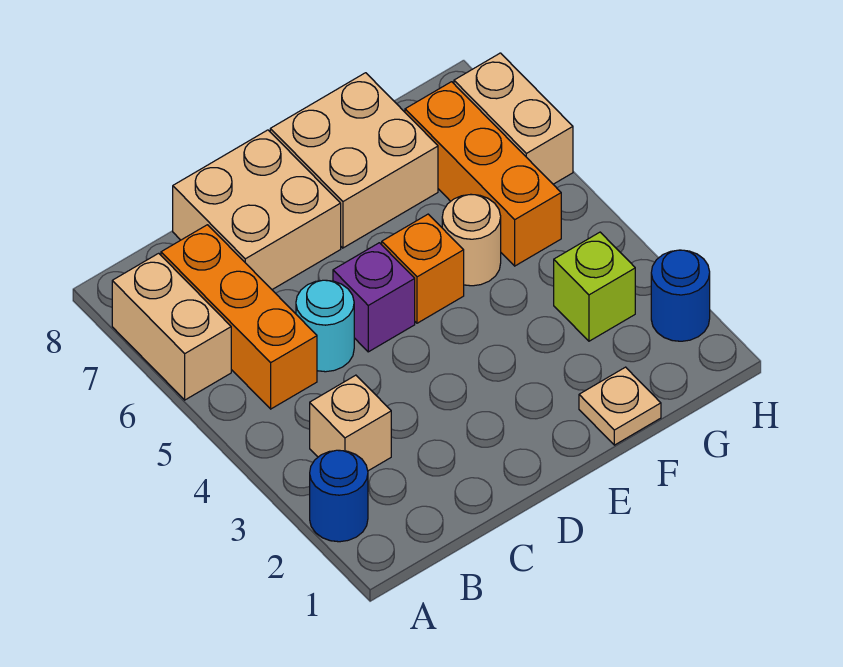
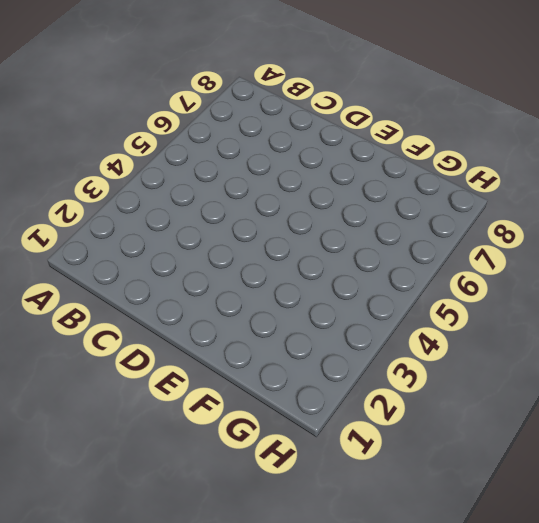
none -> blue round brick A2 level 1
none -> tan brick A6:A7 level 1
none -> tan brick B3 level 1

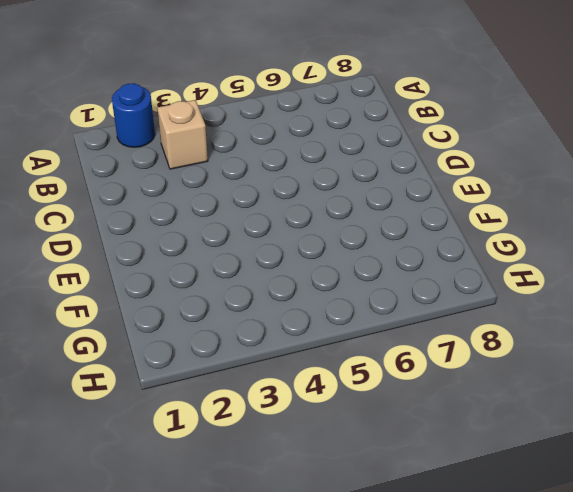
none -> tan brick A6:A7 level 1
none -> orange brick B5:B7 level 1
none -> cyan round brick C5 level 1

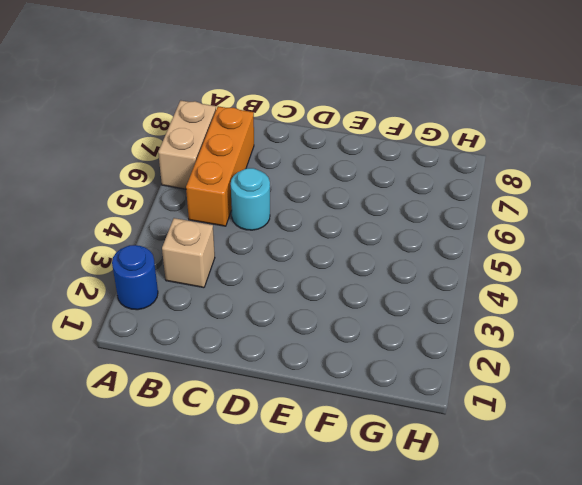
none -> tan brick C7:D8 level 1
none -> purple brick D5 level 1
none -> orange brick E5 level 1

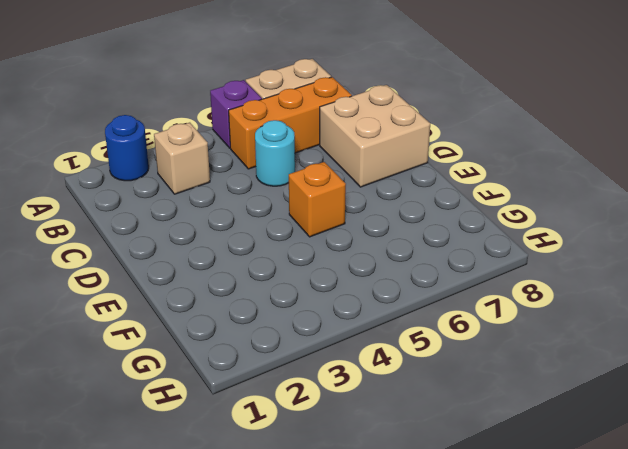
purple brick A5 level 1 -> purple brick D5 level 1
none -> tan brick E7:F8 level 1
none -> tan plate F1 level 1
none -> tan round brick F5 level 1

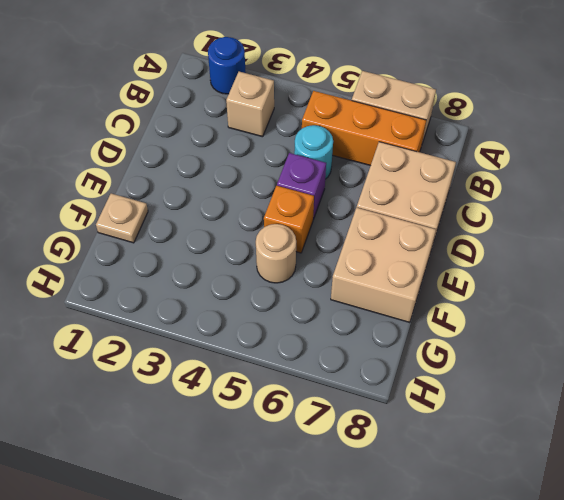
none -> lime brick G3 level 1
none -> orange brick G5:G7 level 1
none -> blue round brick H2 level 1

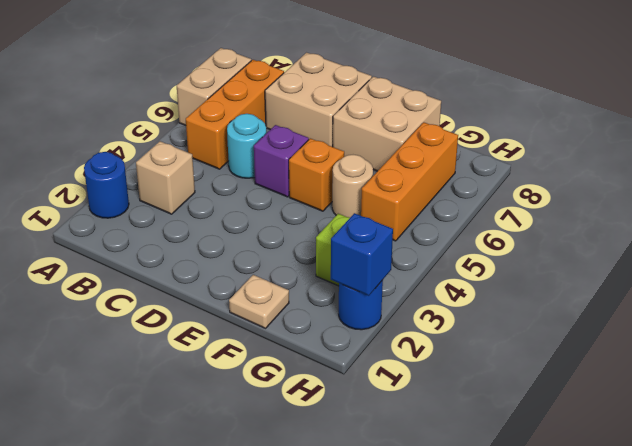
blue brick H2 level 2 -> none
none -> tan brick H6:H7 level 1

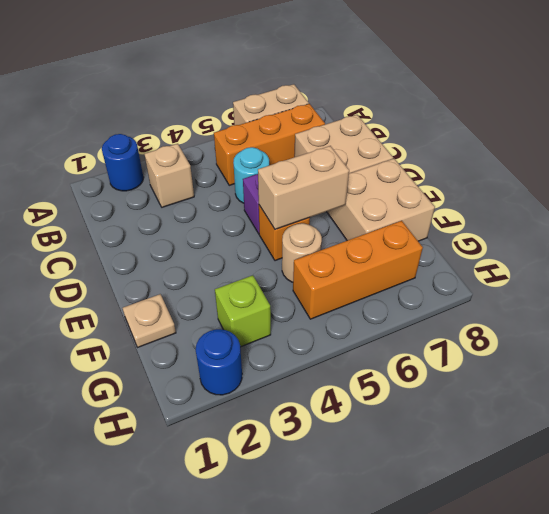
tan brick E5:E6 level 2 -> tan brick H6:H7 level 1

